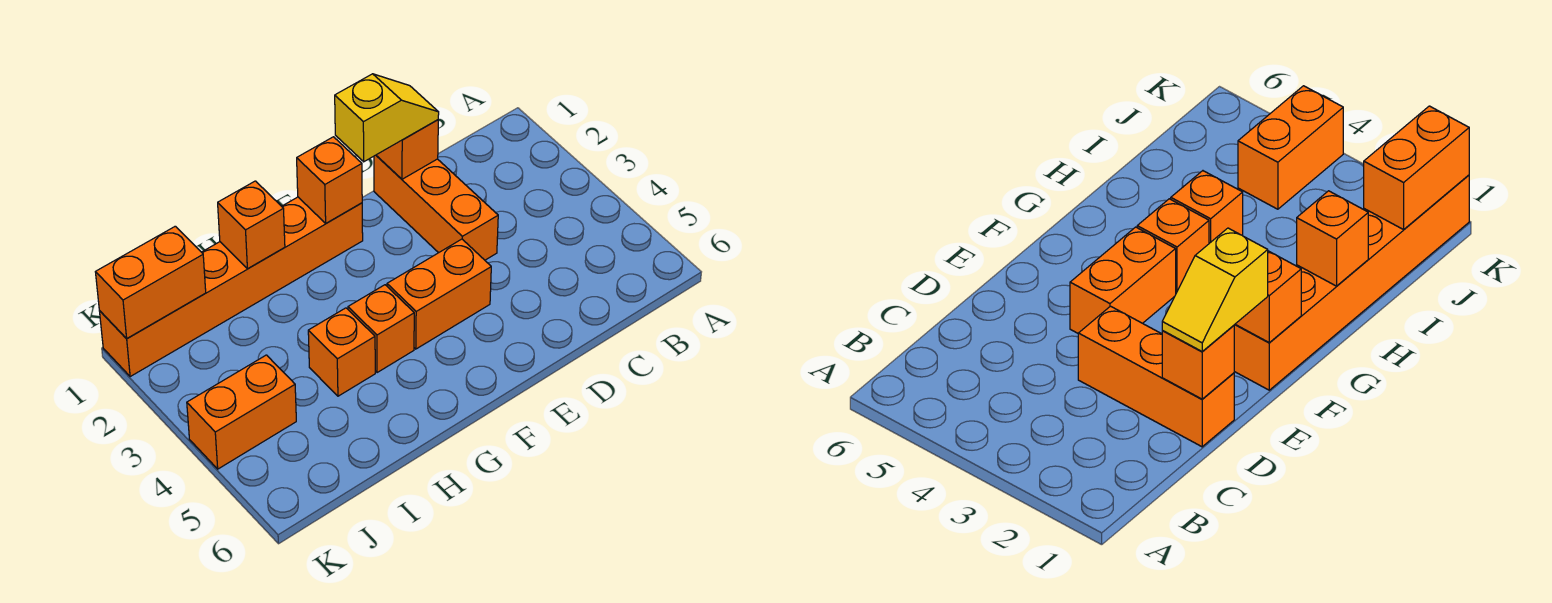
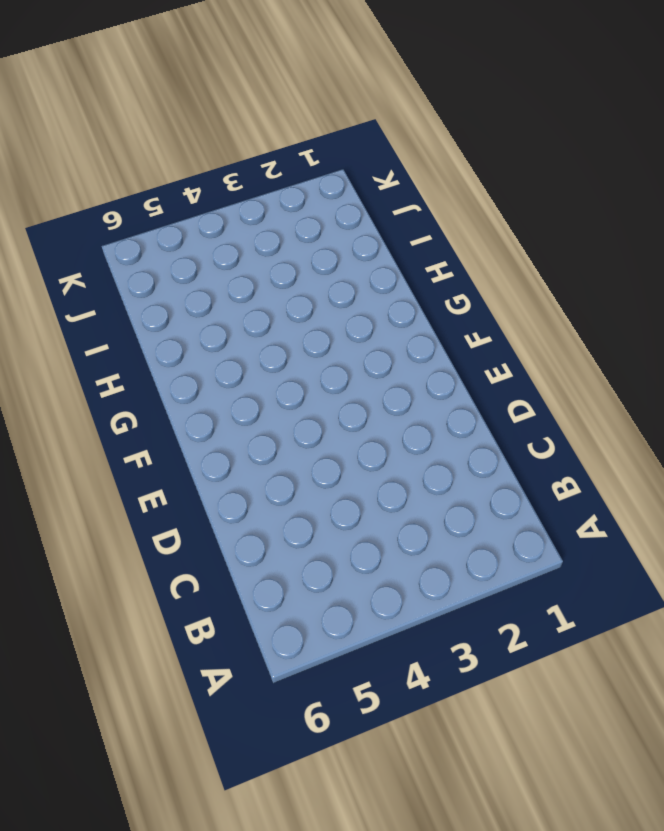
none -> orange brick D1:D3 level 1
none -> orange brick E4:F4 level 1

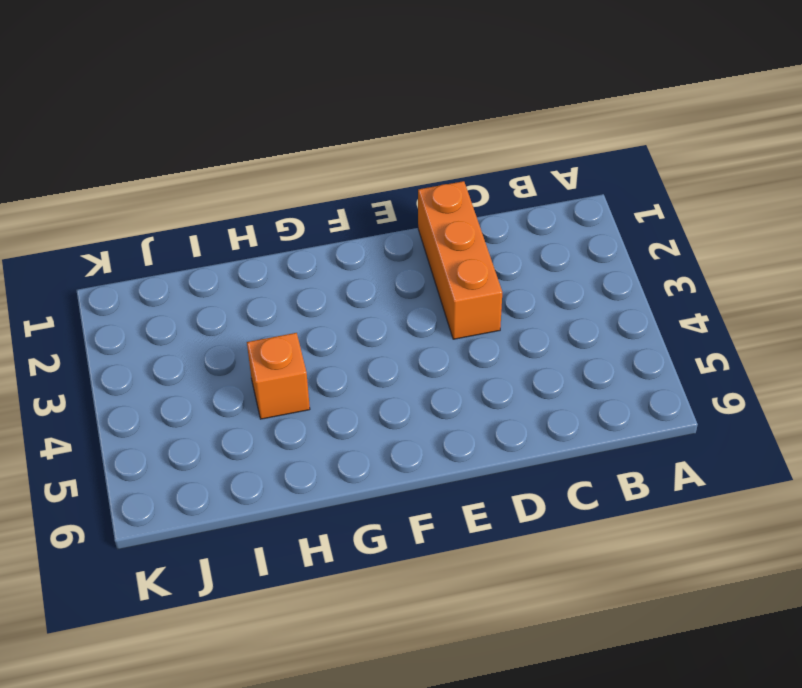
none -> orange brick E4:F4 level 1
none -> orange brick F1:K1 level 1

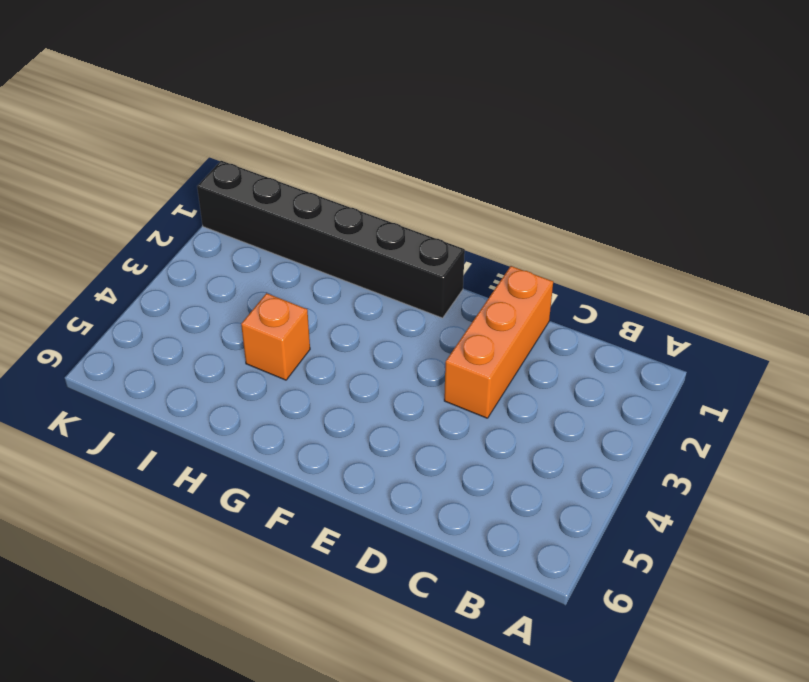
black brick F1:K1 level 1 -> orange brick F1:K1 level 1
none -> orange brick E4:F4 level 1
none -> orange brick G4 level 1

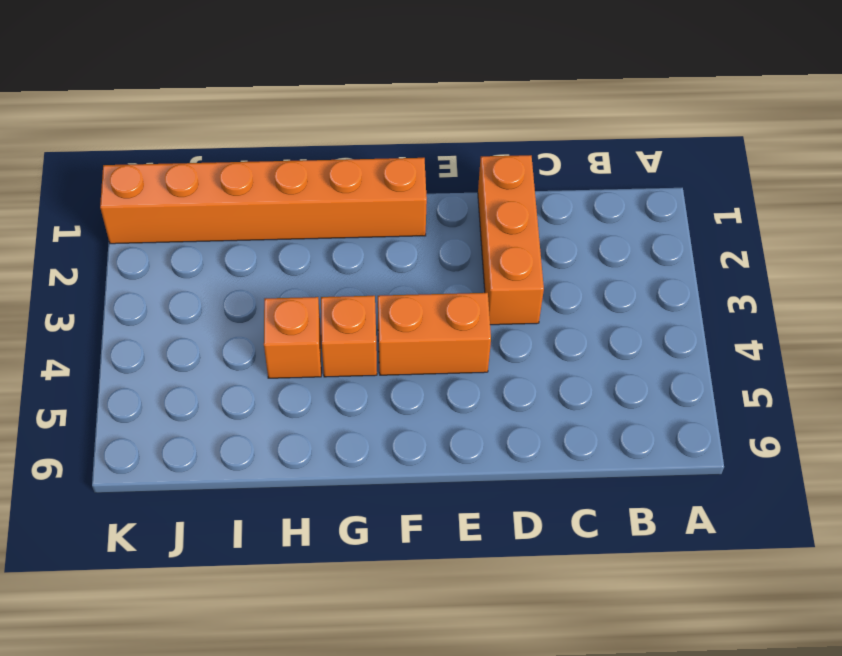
none -> orange brick J4:K4 level 1
none -> orange brick D1 level 2

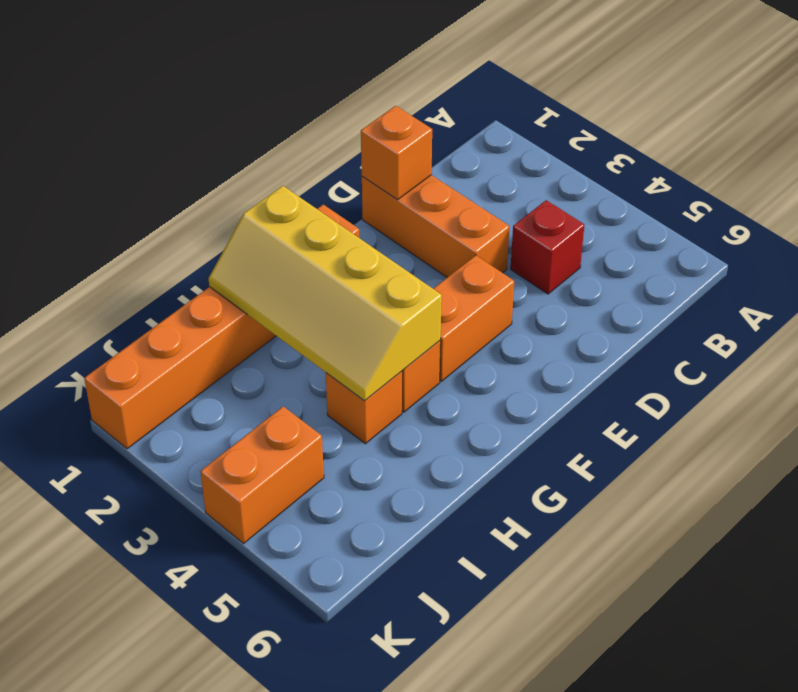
red brick C4 level 1 -> none
yellow slope G1:H4 level 2 top G -> orange brick H1 level 2
none -> orange brick F1 level 2
none -> orange brick J1:K1 level 2

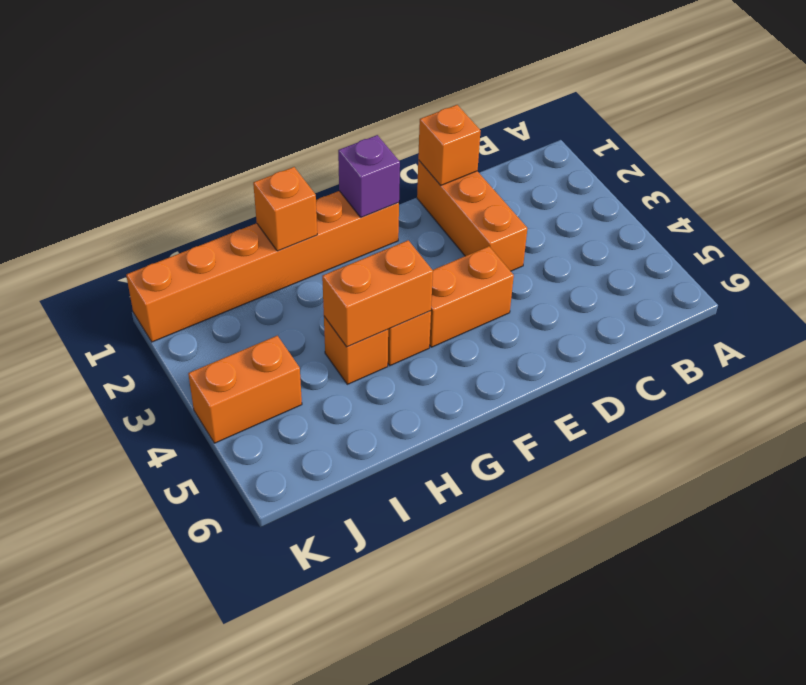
purple brick F1 level 2 -> orange brick F1 level 2
orange brick G4:H4 level 2 -> orange brick J1:K1 level 2
none -> yellow slope D1:E1 level 3 top E

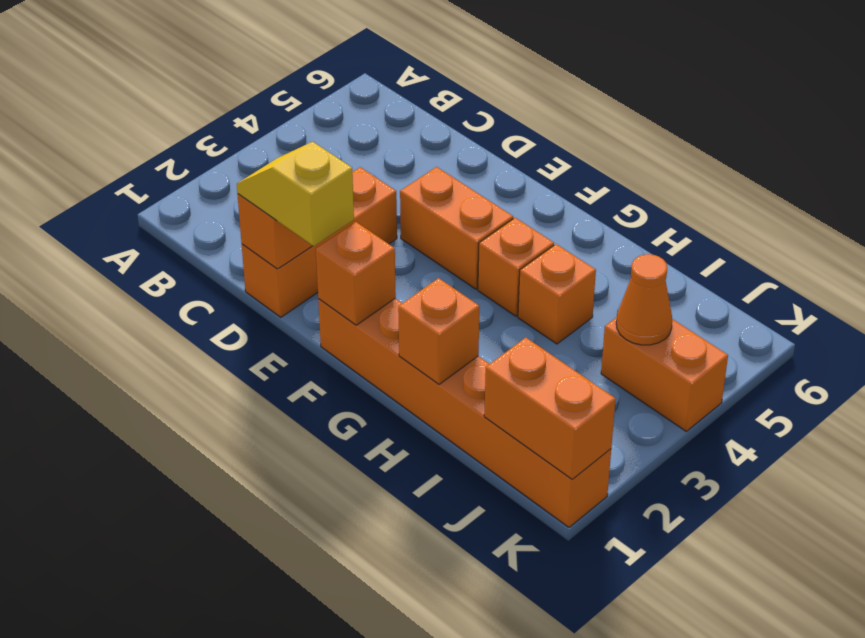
orange cone J4 level 2 -> none

